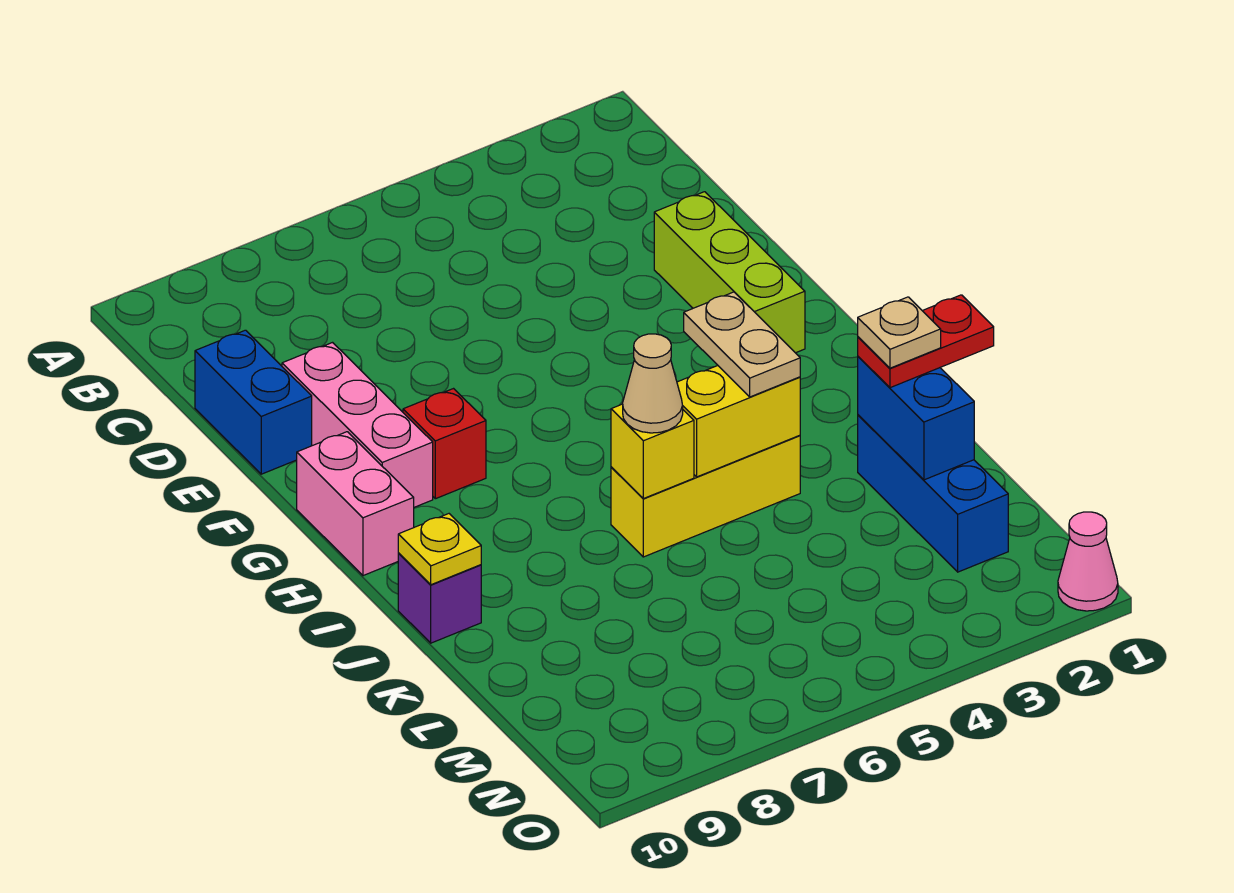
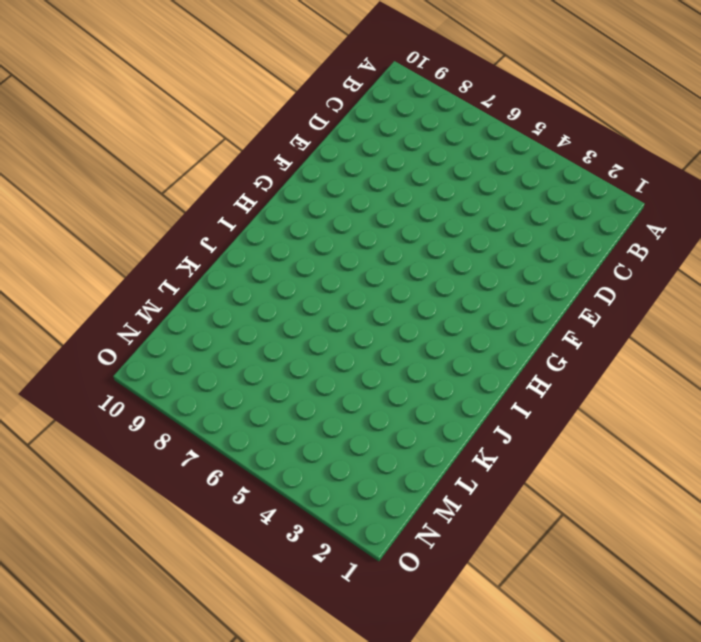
none -> blue brick D10:E10 level 1
none -> lime brick E2:G2 level 1
none -> pink brick E9:G9 level 1

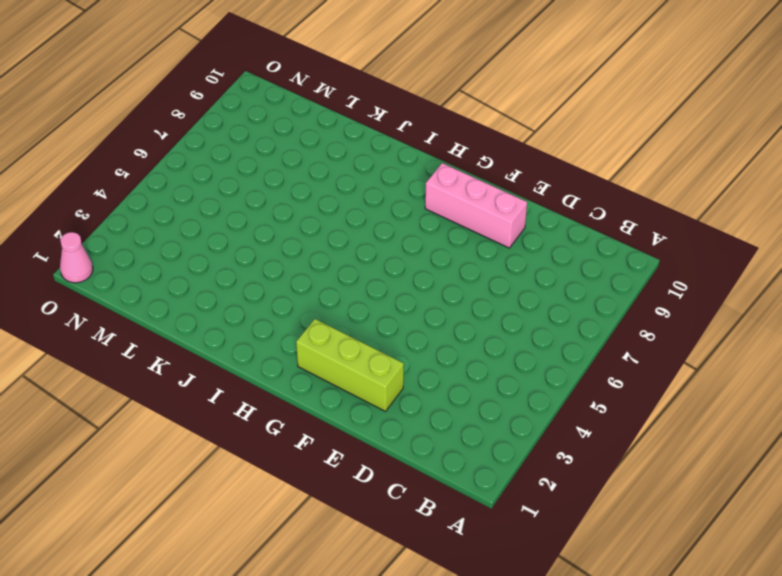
none -> blue brick D10:E10 level 1
none -> red brick G8 level 1
none -> pink brick G10:H10 level 1

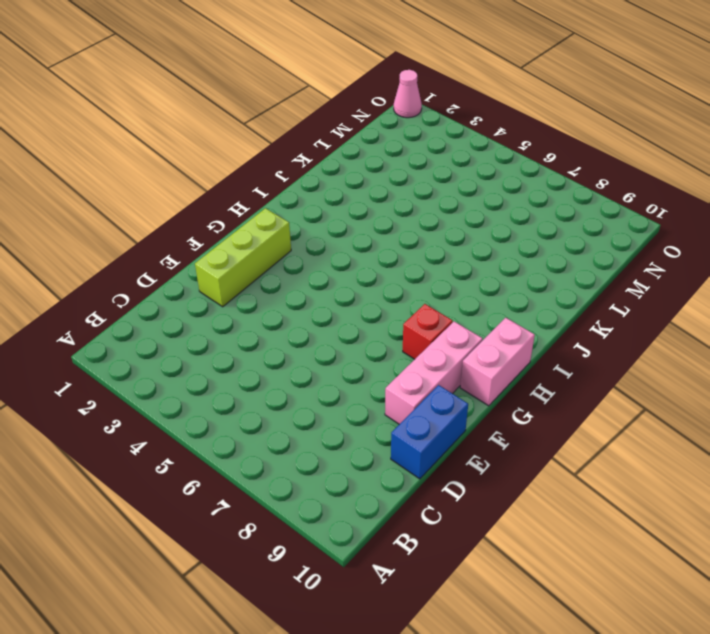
none -> yellow brick J4:J6 level 1
none -> purple brick J10 level 1
none -> blue brick K2:M2 level 1

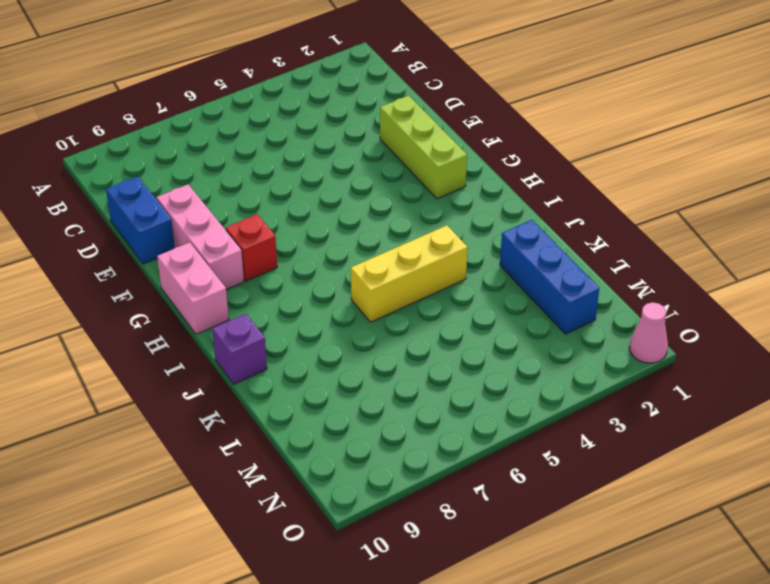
none -> yellow brick J4:J5 level 2
none -> yellow brick J6 level 2
none -> yellow plate J10 level 2

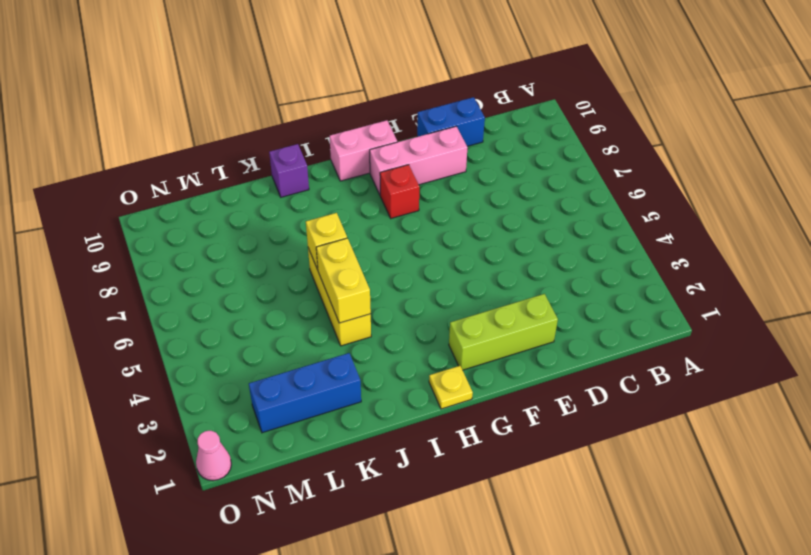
yellow plate H1 level 1 -> yellow plate J10 level 2
none -> blue brick K2:L2 level 2
none -> tan plate I4:J4 level 3
none -> tan cone J6 level 3

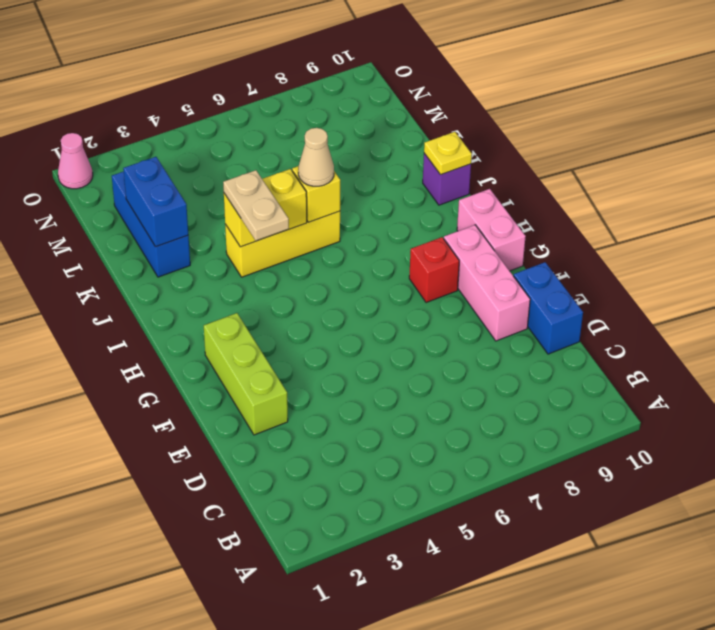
none -> red plate K1:K2 level 3
none -> tan plate K2 level 4

